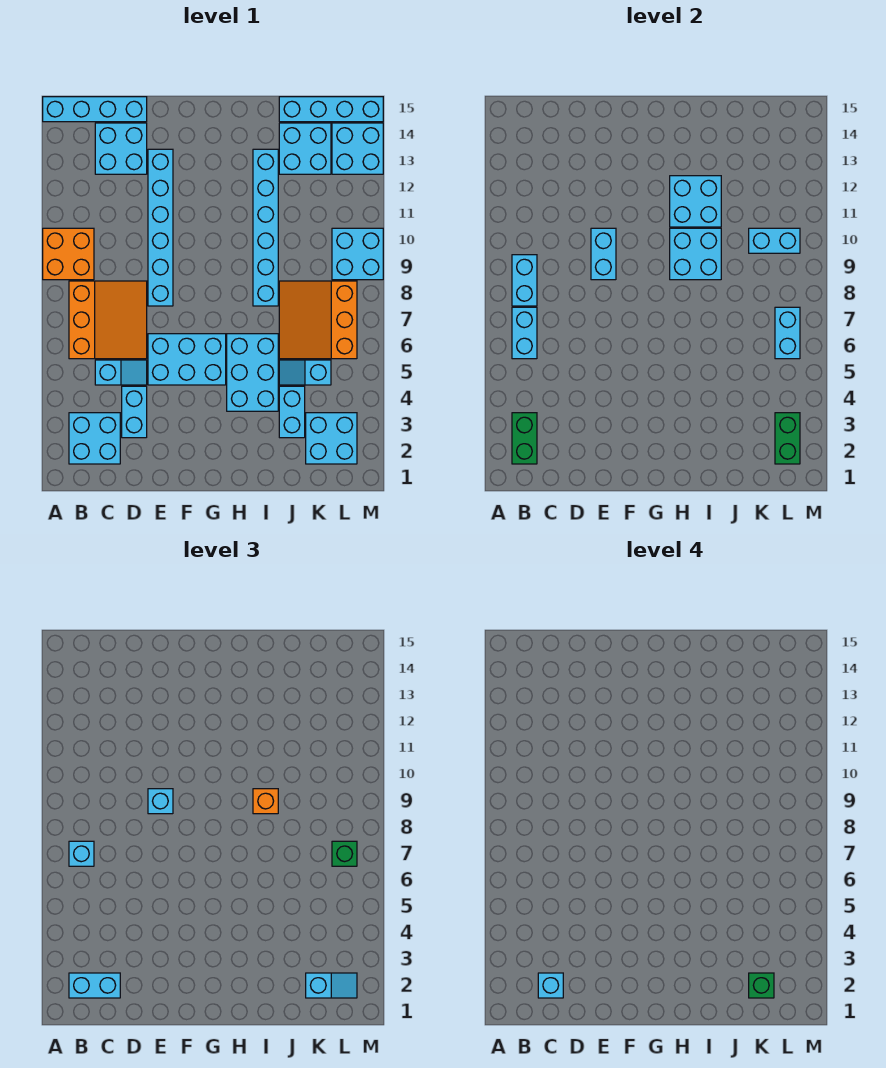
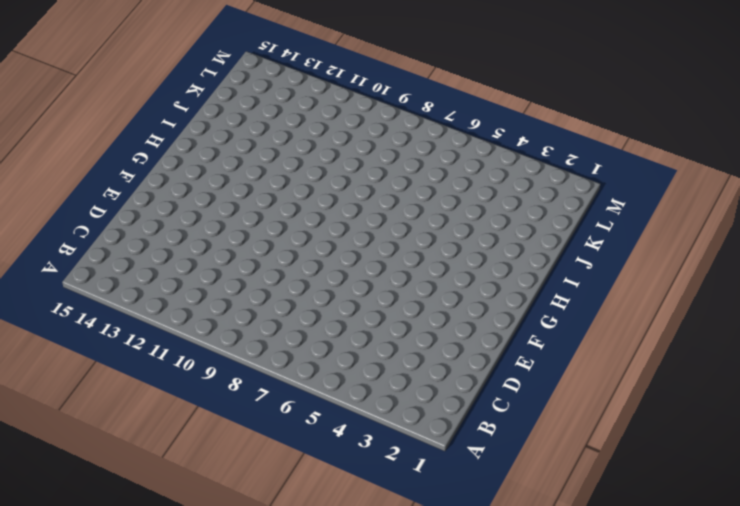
none -> orange brick A9:B10 level 1
none -> cyan brick A15:D15 level 1
none -> cyan brick B2:C3 level 1
none -> orange slope B6:D8 level 1 top B

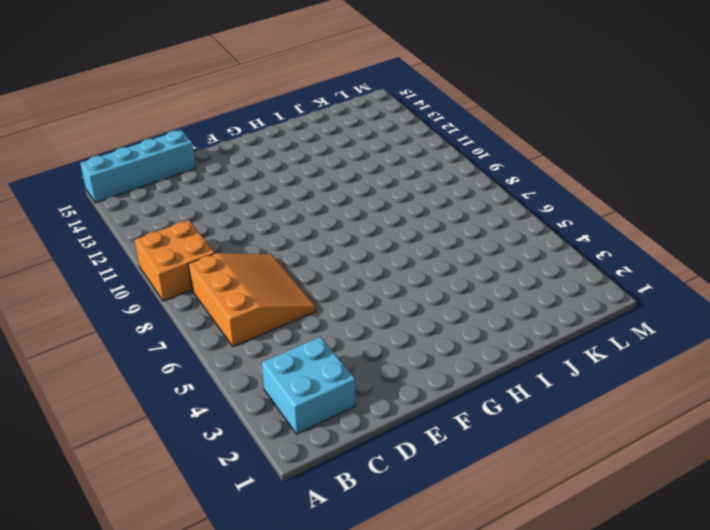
none -> cyan slope C5:D5 level 1 top C
none -> cyan brick C13:D14 level 1
none -> cyan brick D3:D4 level 1
none -> cyan brick E5:G6 level 1

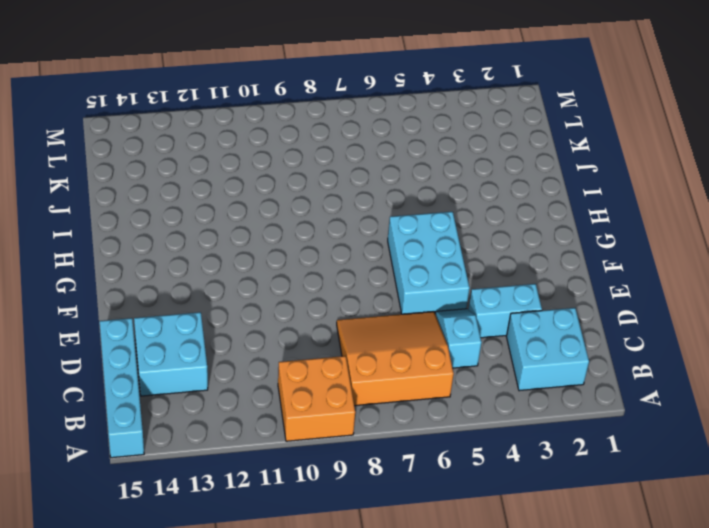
none -> cyan brick E8:E13 level 1
none -> cyan brick H4:I6 level 1
none -> cyan brick I8:I13 level 1
none -> cyan brick J3:J4 level 1

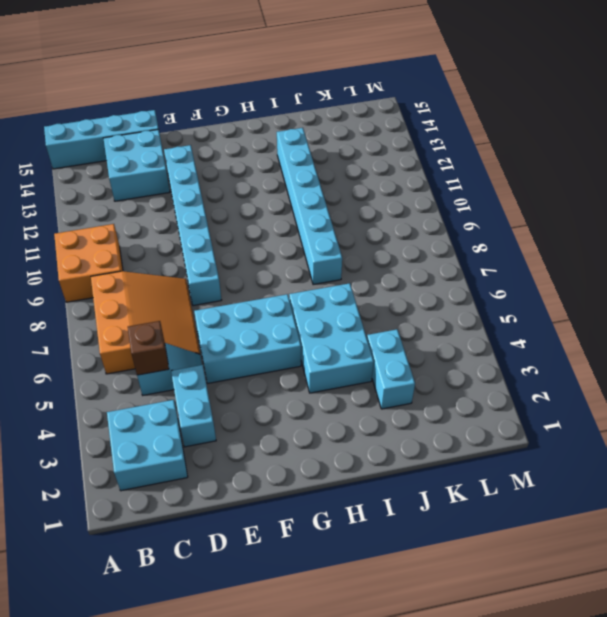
brown brick C5 level 2 -> none
none -> cyan slope J5:K5 level 1 top K
none -> orange slope J6:L8 level 1 top L
none -> cyan brick J13:K14 level 1
none -> cyan brick J15:M15 level 1

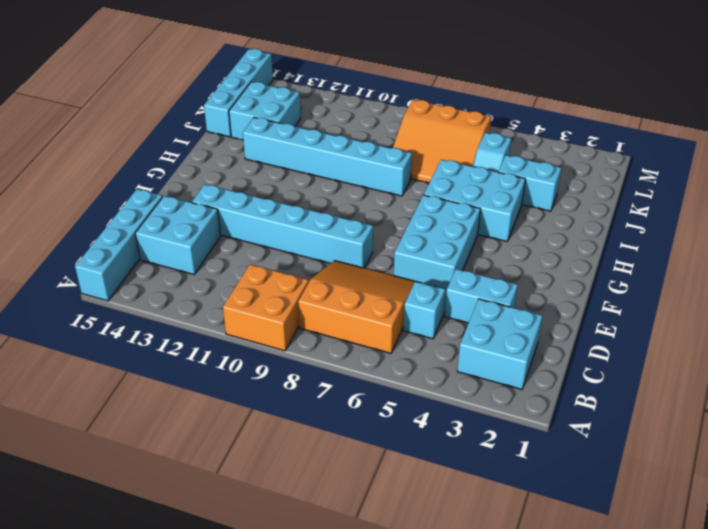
none -> cyan brick K2:L3 level 1
none -> cyan brick L9:M10 level 1
none -> cyan brick L13:M14 level 1
none -> green brick B2:B3 level 2

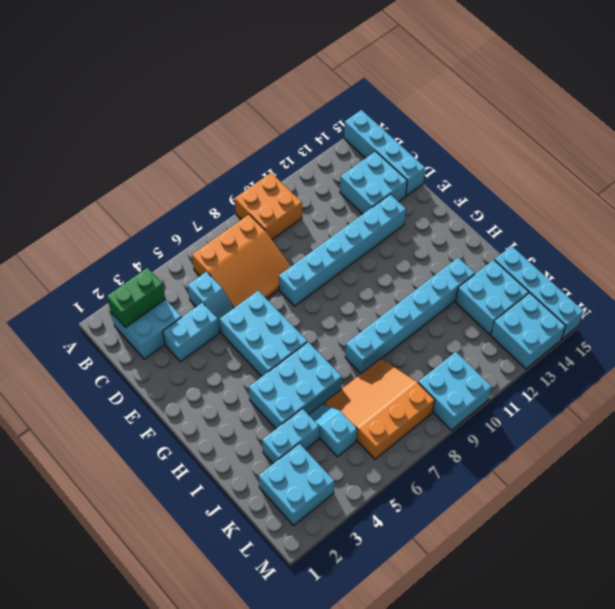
none -> cyan brick B6:B7 level 2
none -> cyan brick B8:B9 level 2
none -> cyan brick E9:E10 level 2
none -> cyan brick H9:I10 level 2

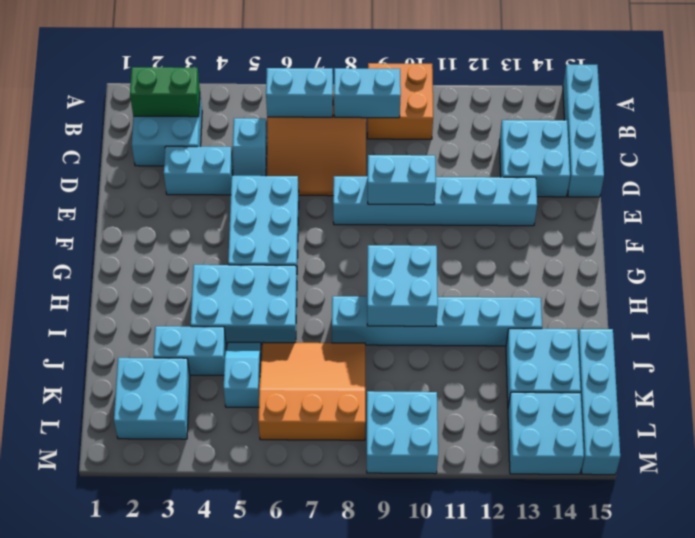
none -> cyan brick H11:I12 level 2
none -> cyan brick K10:L10 level 2
none -> green brick L2:L3 level 2
none -> cyan brick L6:L7 level 2

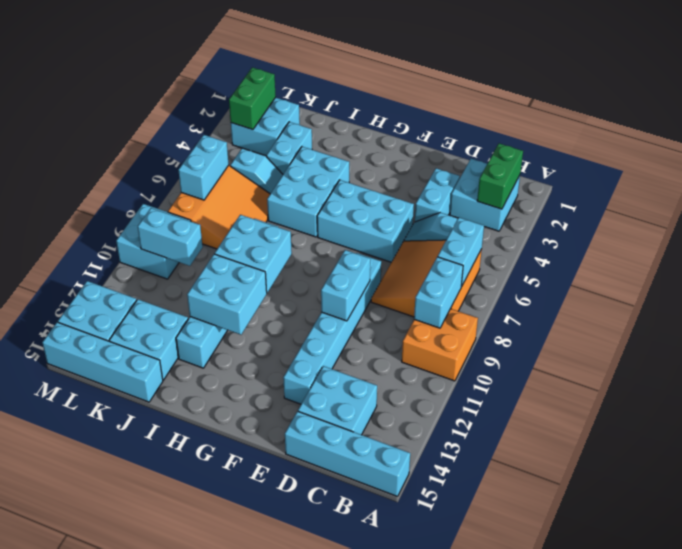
none -> cyan brick B2:C2 level 3
none -> cyan brick B7 level 3
none -> cyan brick E9 level 3
none -> orange brick I9 level 3

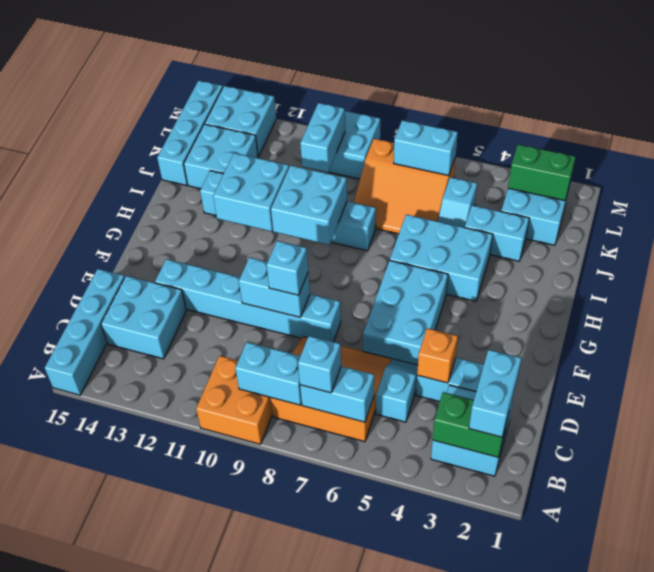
orange brick D4 level 2 -> orange brick I9 level 3
none -> cyan slope K2:L2 level 3 top K
none -> green brick L7 level 3
none -> cyan brick C2 level 4
none -> green brick K2 level 4

